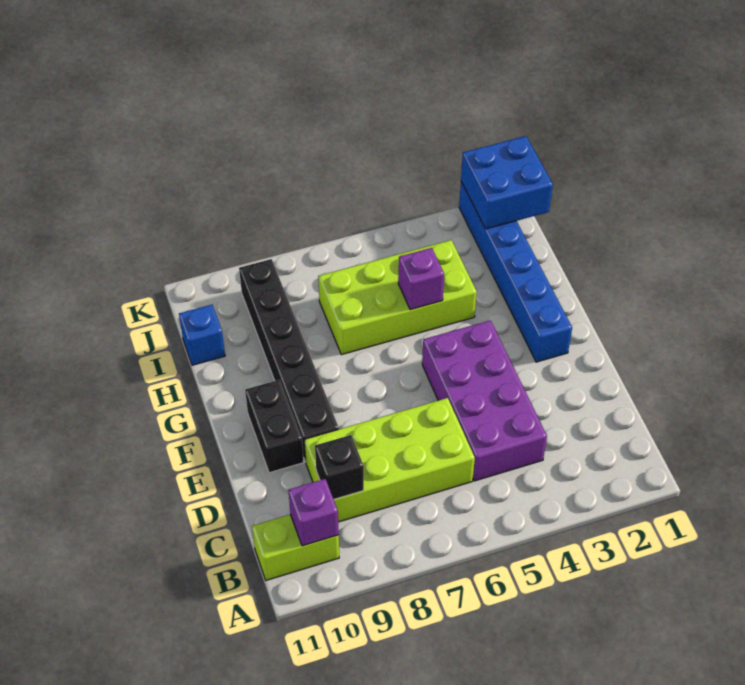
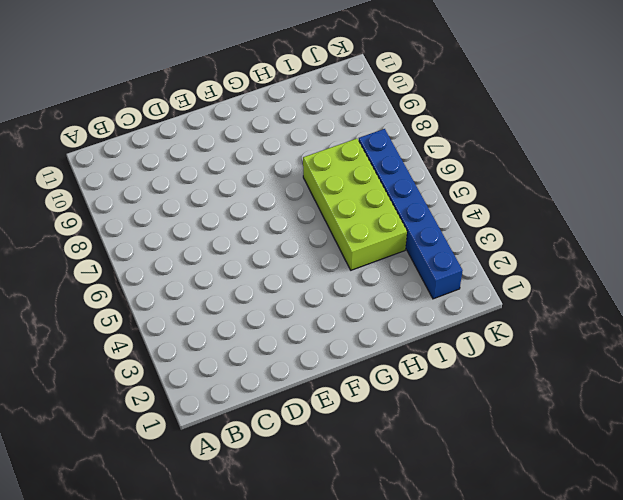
blue brick J2:J7 level 1 -> blue brick F2:K2 level 1
none -> lime brick B10:B11 level 1
none -> purple brick C4:F5 level 1
none -> lime brick C6:D9 level 1

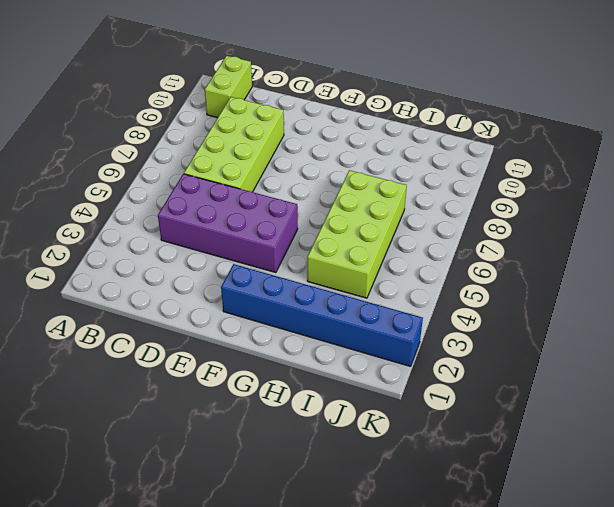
none -> black brick E9:J9 level 1
none -> black brick E10:F10 level 1
none -> blue brick I11 level 1

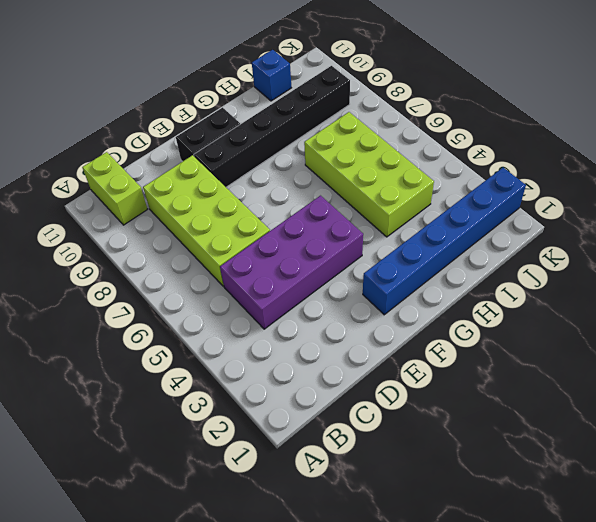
none -> purple brick B10 level 2
none -> black brick C9 level 2
none -> purple brick H5 level 2

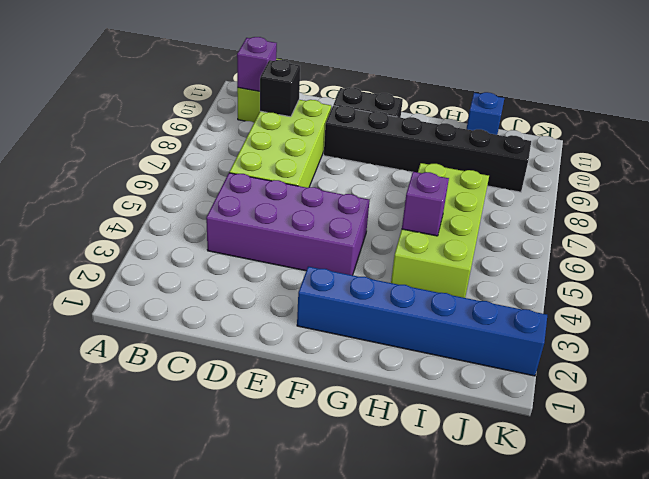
none -> blue brick J1:K2 level 2

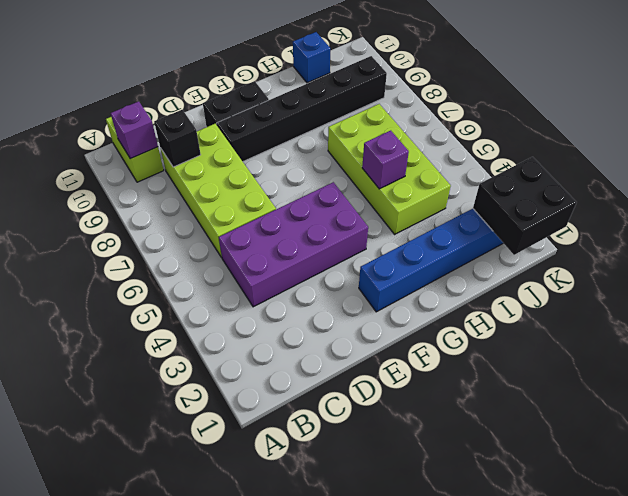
black brick J1:K2 level 2 -> blue brick J1:K2 level 2

